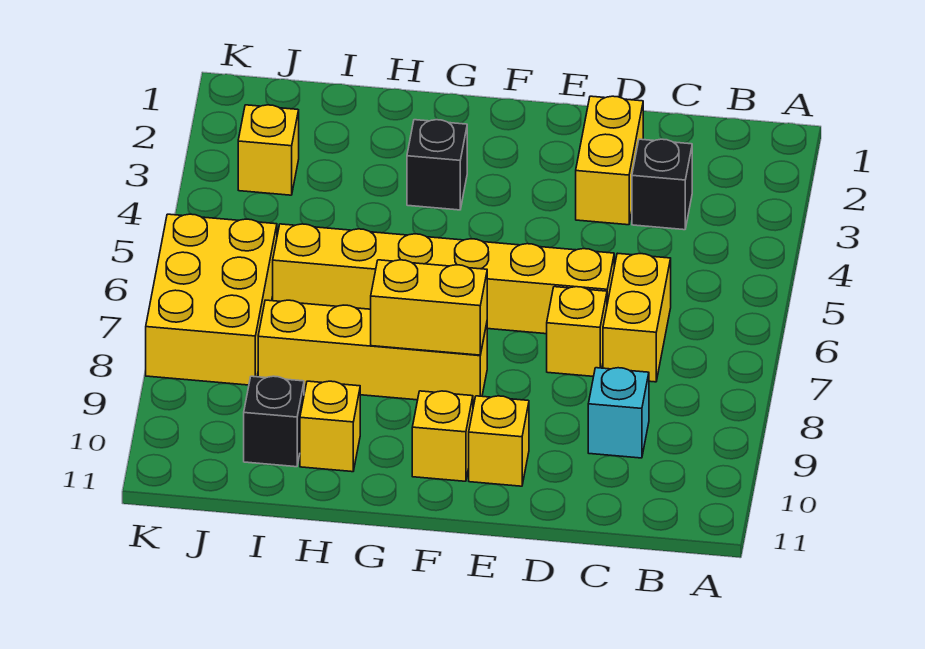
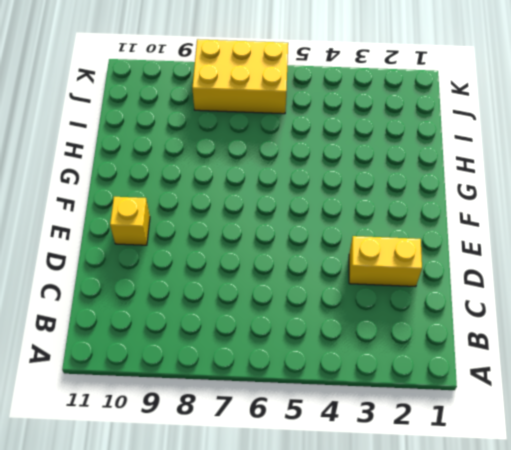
none -> black brick C3 level 1
none -> yellow brick C6:C7 level 1
none -> cyan brick C9 level 1

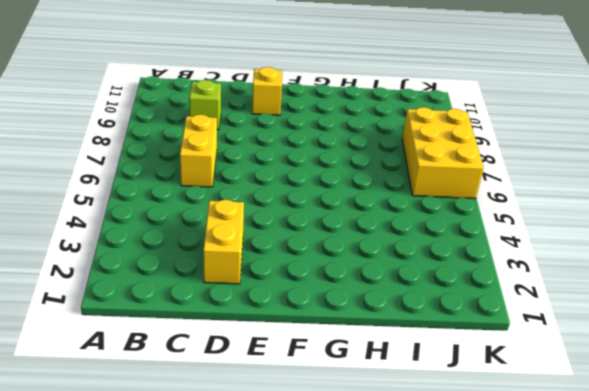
lime brick C9 level 1 -> cyan brick C9 level 1
none -> black brick C3 level 1
none -> yellow brick D6:I6 level 1
none -> yellow brick D7 level 1

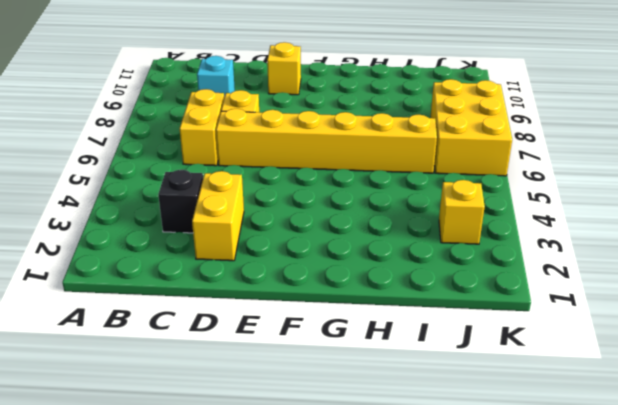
none -> yellow brick F8:I8 level 1
none -> yellow brick F10 level 1
none -> black brick G3 level 1

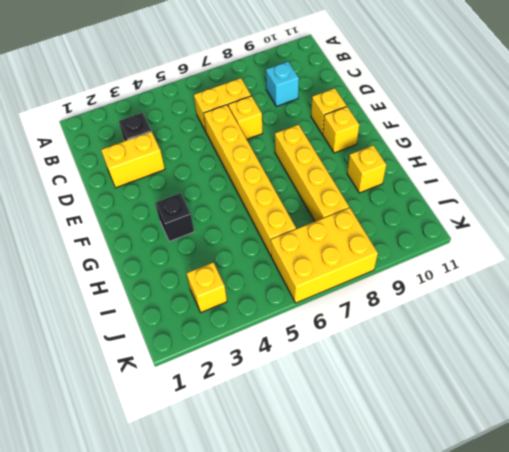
none -> black brick I10 level 1
none -> yellow brick F8:G8 level 2

